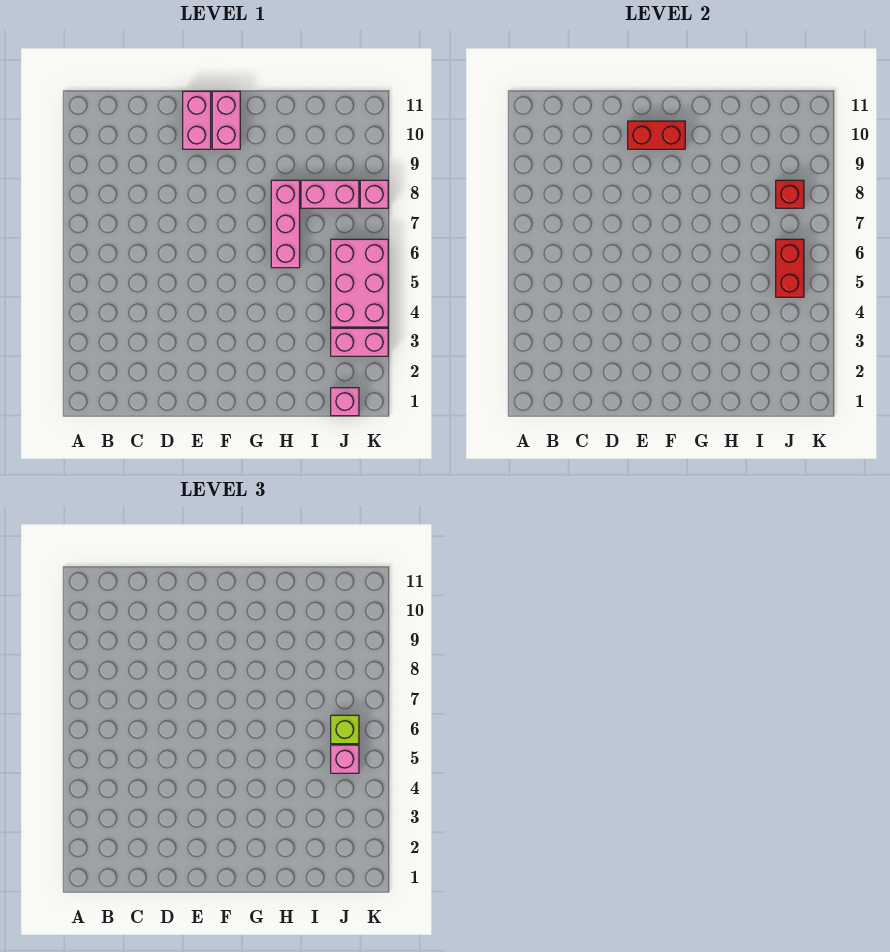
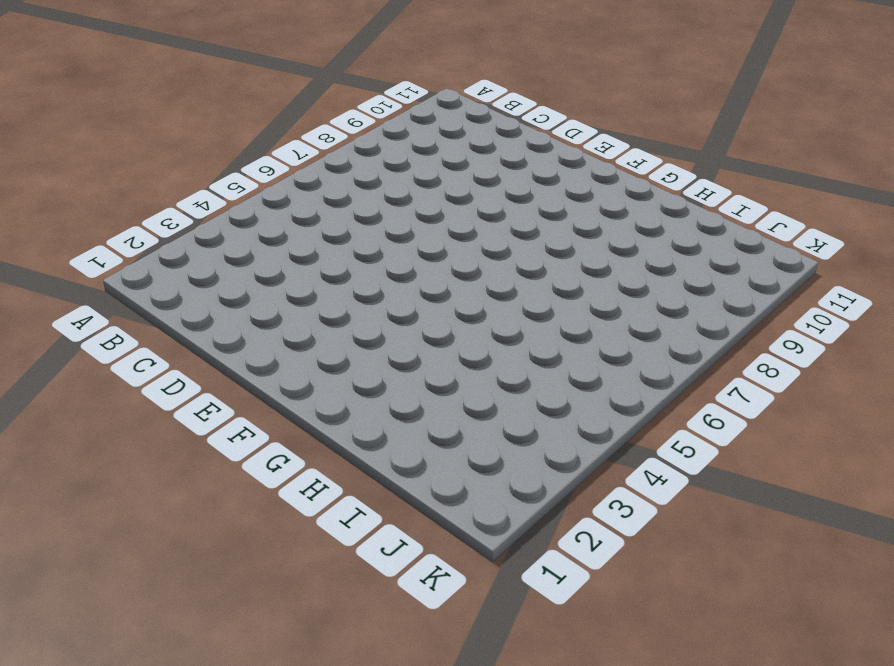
none -> pink brick E10:E11 level 1
none -> pink brick F10:F11 level 1
none -> pink brick H6:H8 level 1

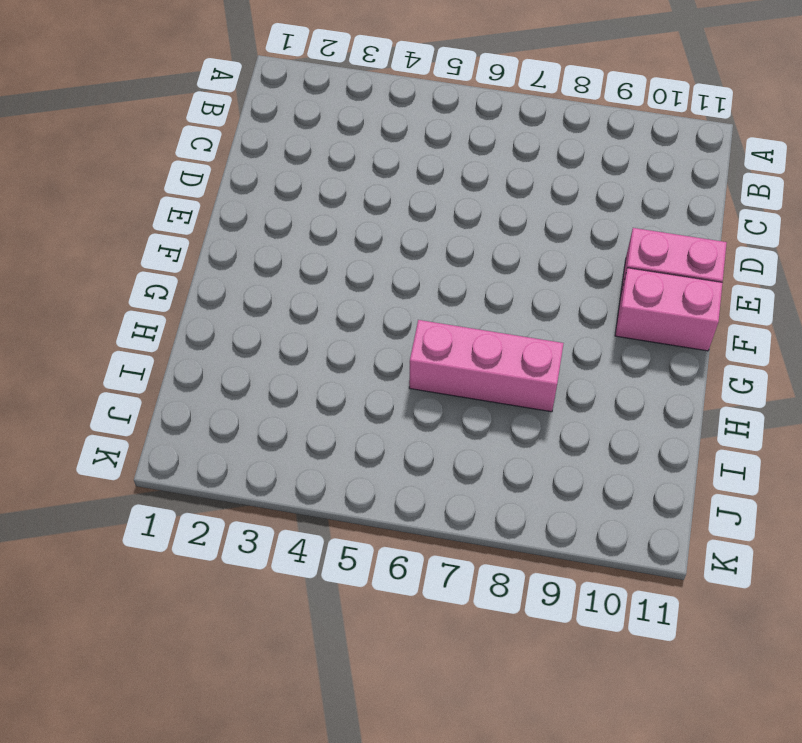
none -> pink brick I8:J8 level 1
none -> pink brick J1 level 1
none -> pink brick J3:K3 level 1

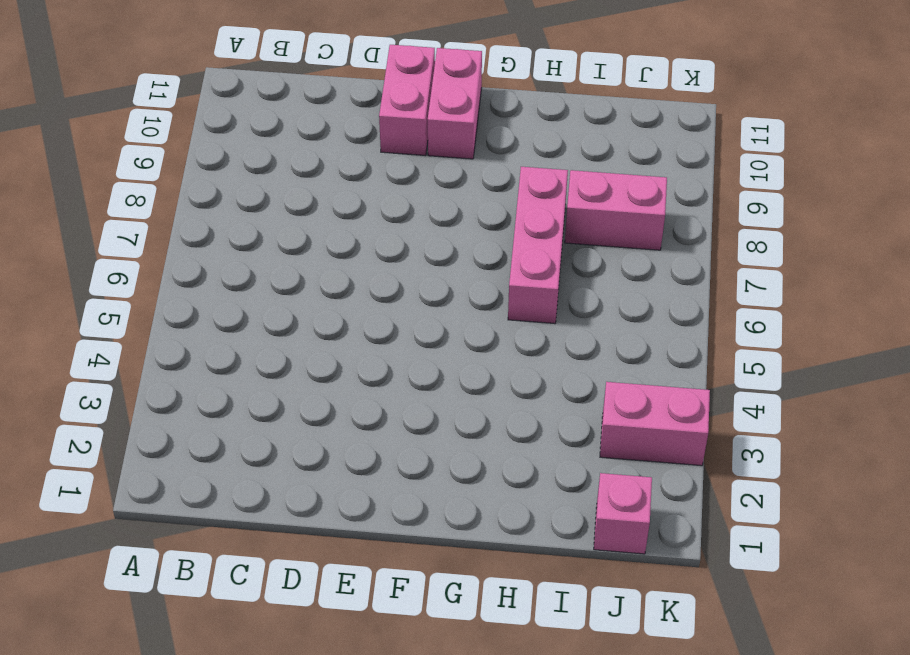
none -> pink brick J4:K6 level 1
none -> pink brick K8 level 1
none -> red brick E10:F10 level 2

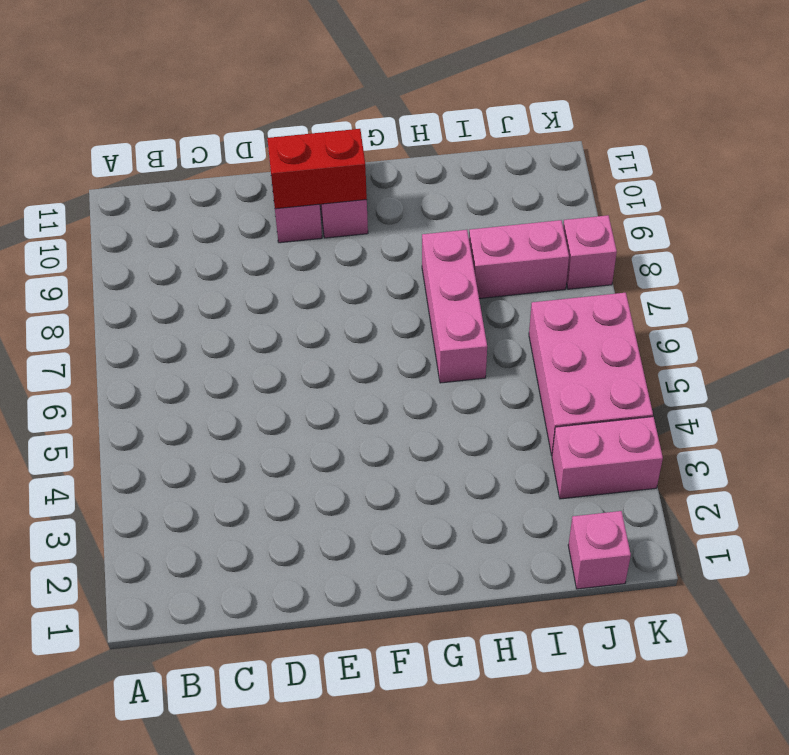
none -> red brick J5:J6 level 2
none -> red brick J8 level 2
none -> pink brick J5 level 3

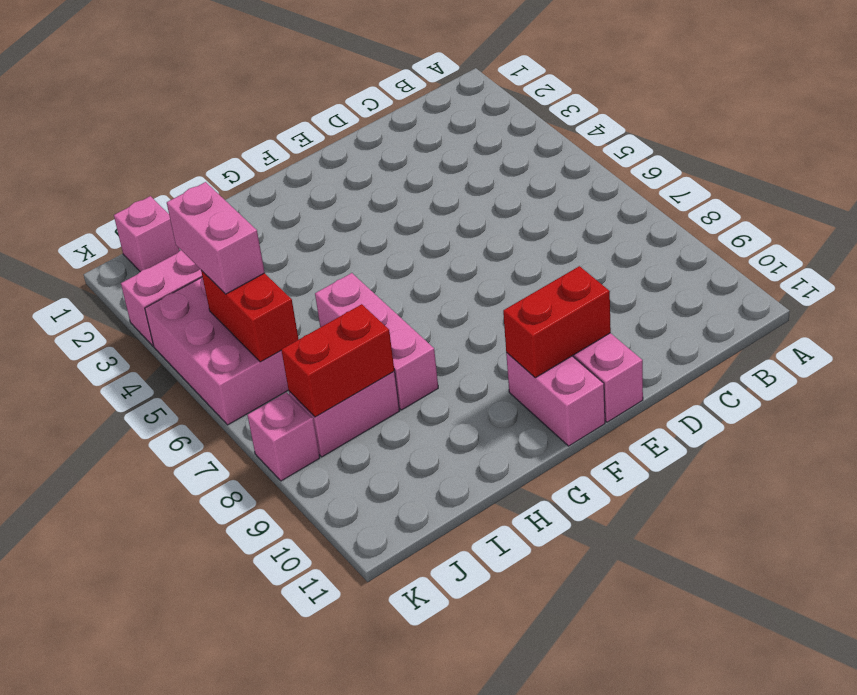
red brick I8:J8 level 2 -> red brick J8 level 2
pink brick J4:J5 level 3 -> pink brick J5 level 3
none -> lime brick J6 level 3

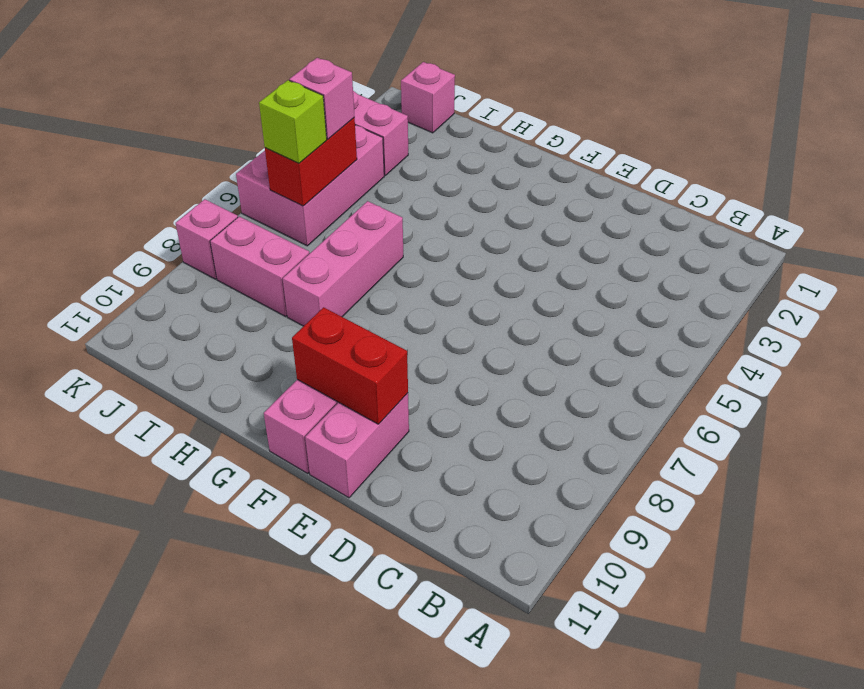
none -> red brick J8 level 2

